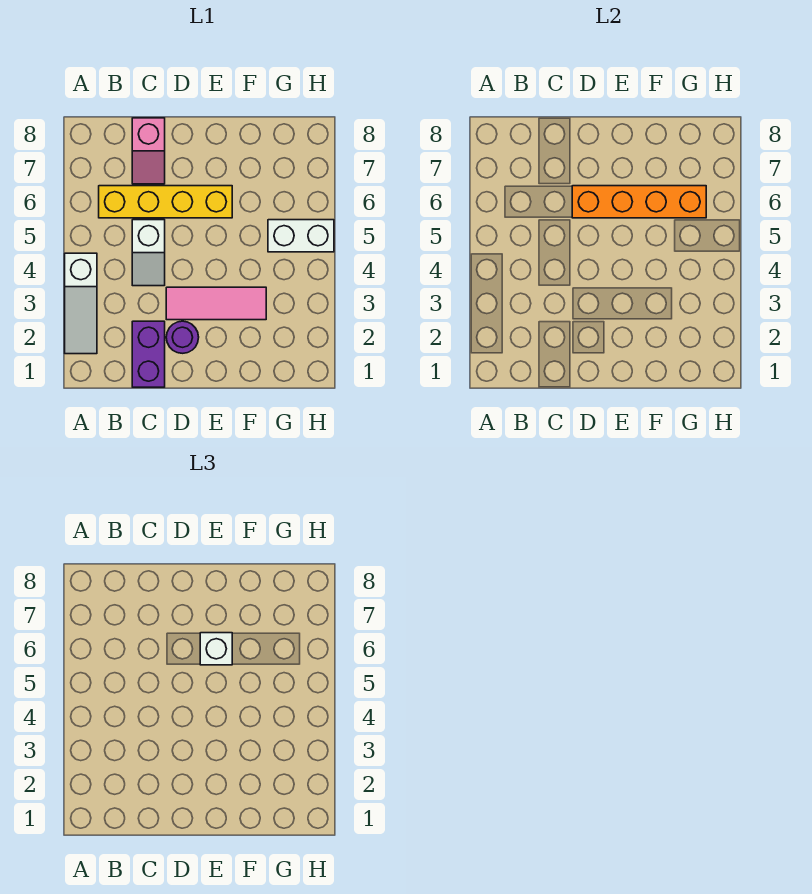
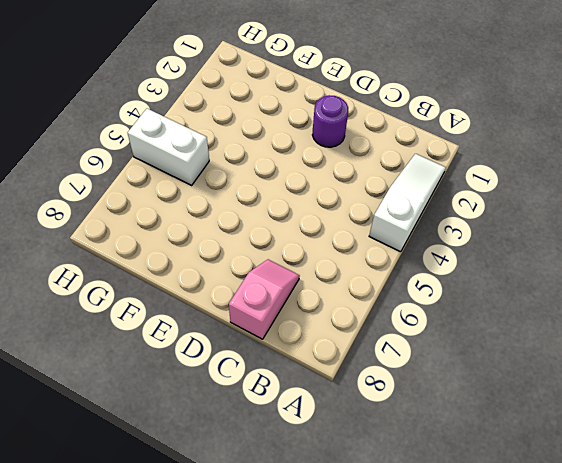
none -> yellow brick B6:E6 level 1
none -> purple brick C1:C2 level 1

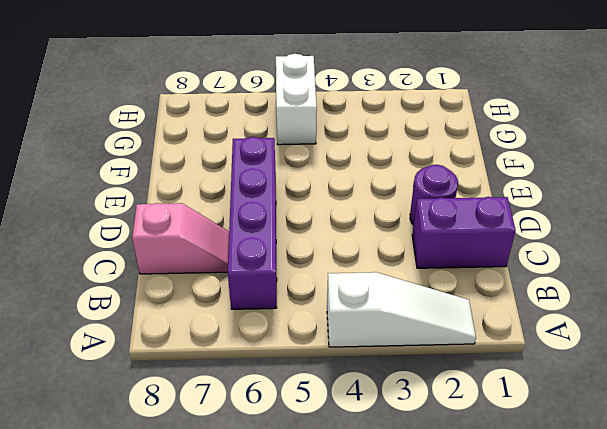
purple brick B6:E6 level 1 -> yellow brick B6:E6 level 1
none -> white slope C4:C5 level 1 top 5
none -> pink tile D3:F3 level 1

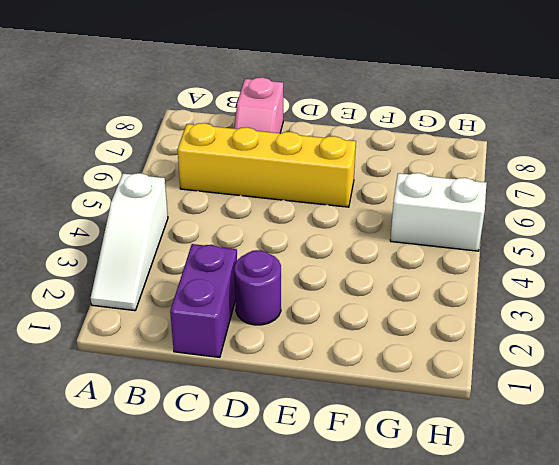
none -> white slope C4:C5 level 1 top 5
none -> pink tile D3:F3 level 1

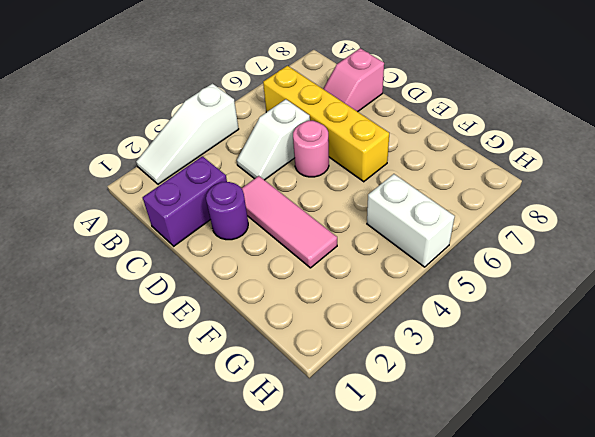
pink round brick D5 level 1 -> none
none -> orange brick D6:G6 level 2
none -> white brick E6 level 3

